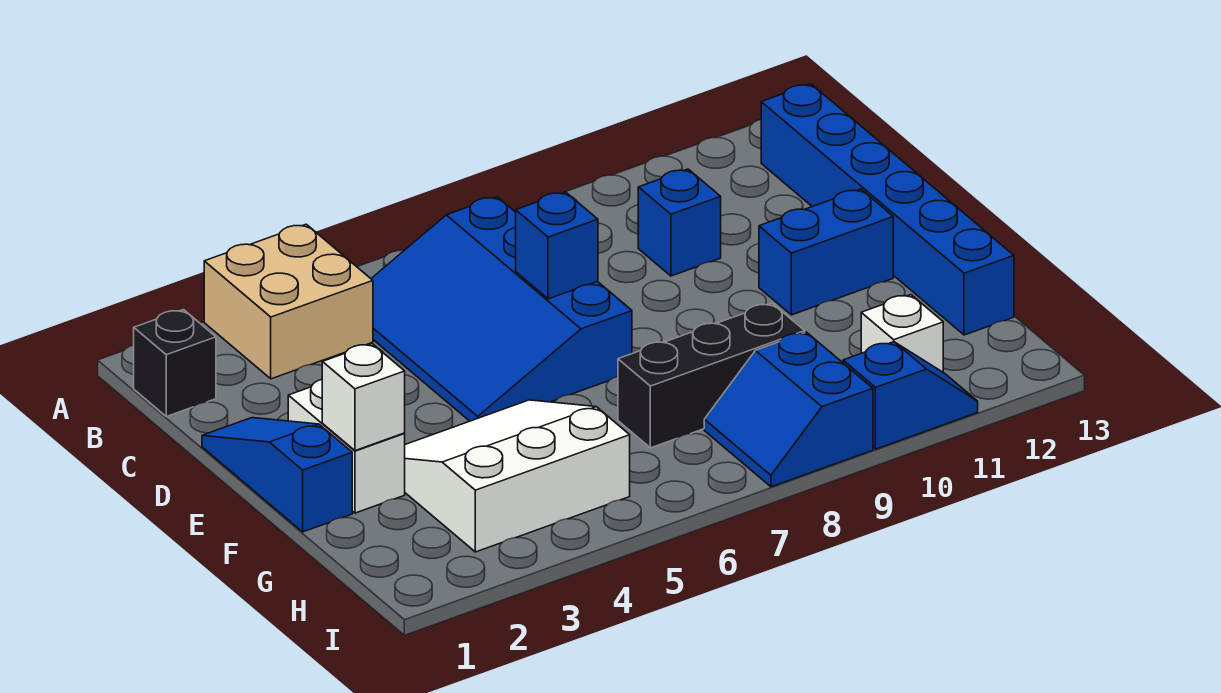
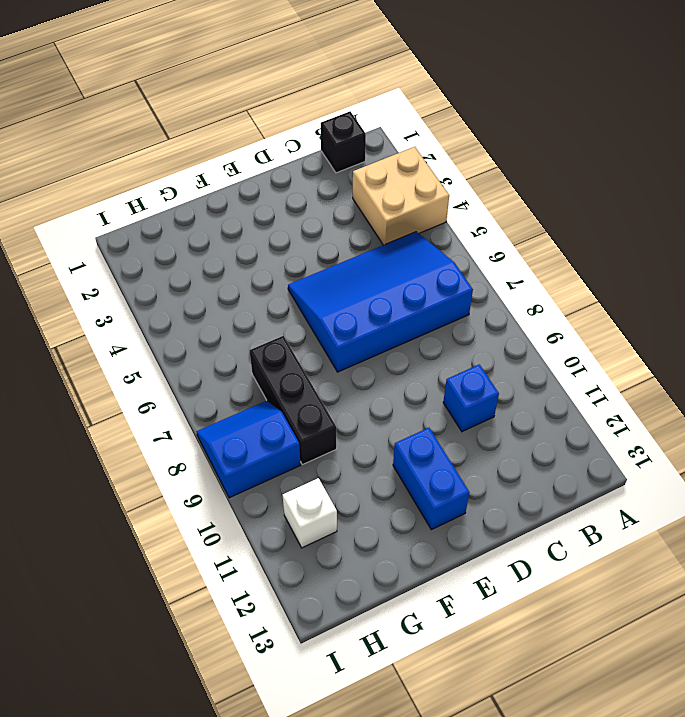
none -> blue brick B13:G13 level 1
none -> blue slope D1:F1 level 1 top F
none -> white brick E2:F2 level 1

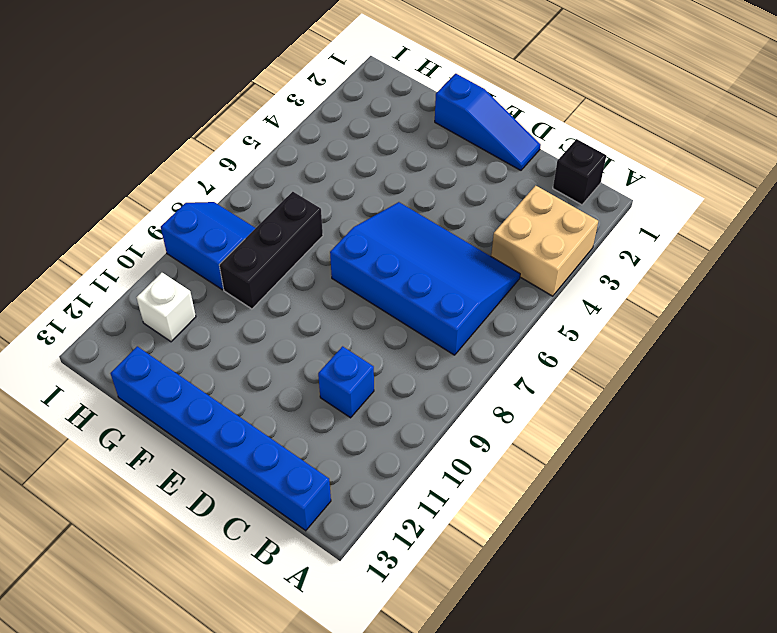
none -> white brick E2:F2 level 1
none -> blue brick E11:E12 level 1
none -> white slope F3:H5 level 1 top H

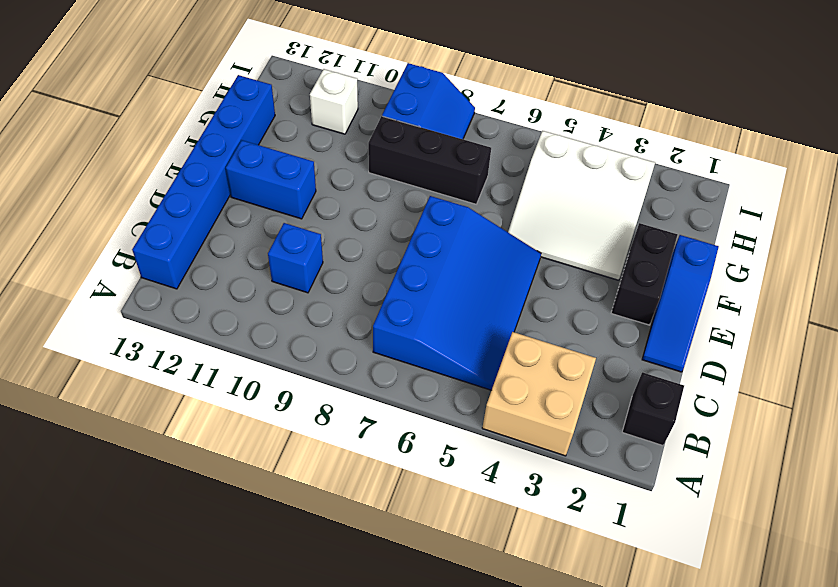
black brick E2:F2 level 1 -> white brick E2:F2 level 1
none -> blue slope I10:I11 level 1 top 10
none -> blue brick D7 level 2
none -> white brick F2 level 2

